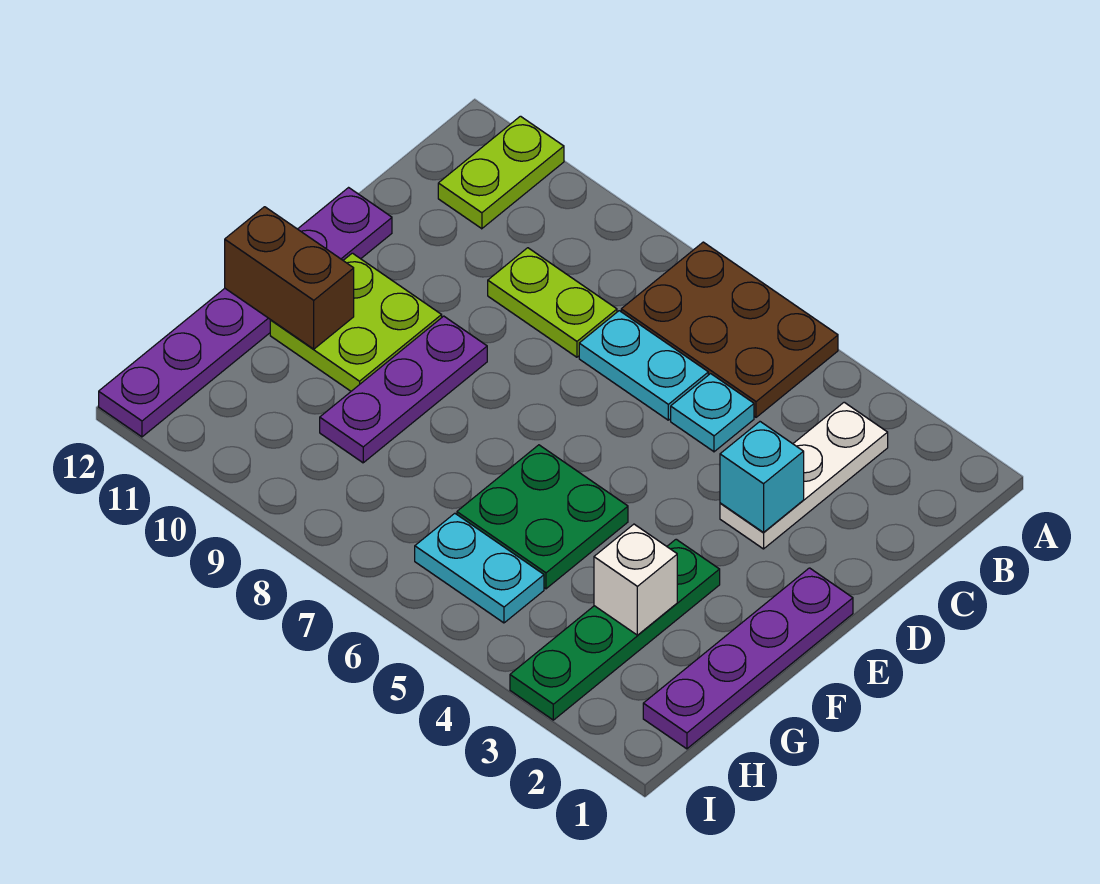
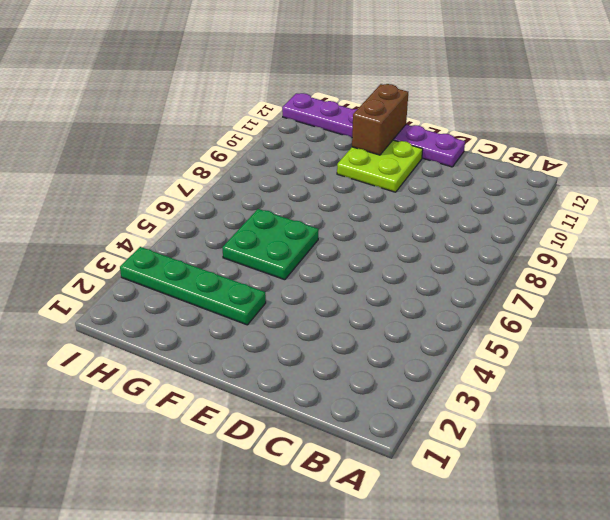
none -> brown plate A5:B7 level 1
none -> lime plate A11:B11 level 1
none -> white plate B3:D3 level 1

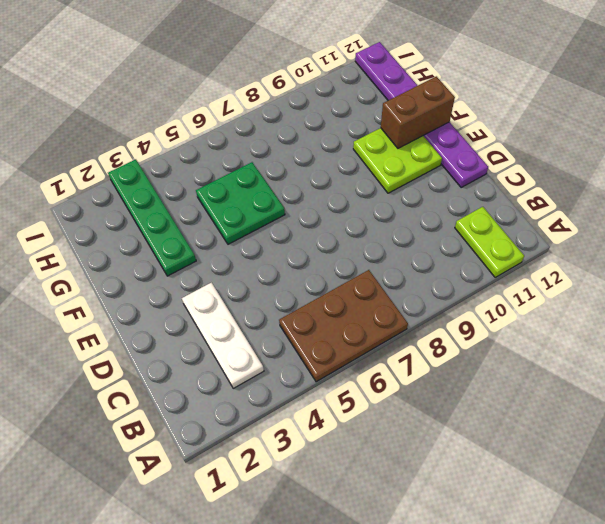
none -> cyan plate C5 level 1
none -> cyan plate C6:C7 level 1
none -> lime plate C8:C9 level 1

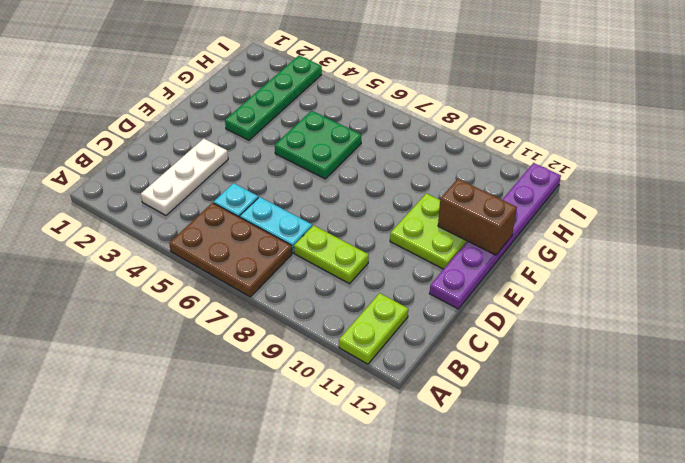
none -> purple plate E1:H1 level 1
none -> purple plate E9:G9 level 1
none -> cyan plate H5:H6 level 1

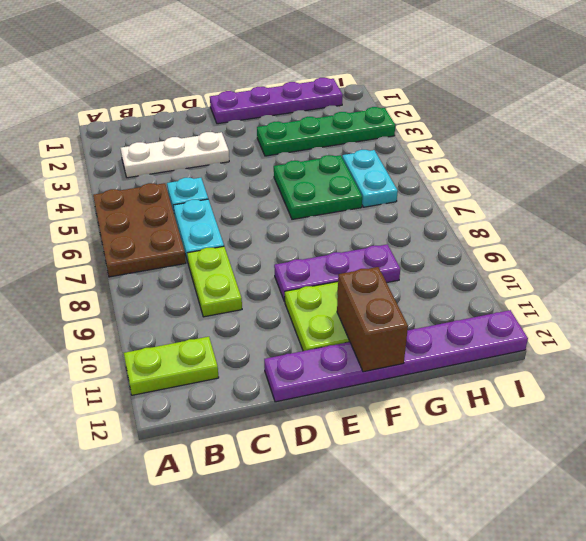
none -> cyan brick D3 level 2
none -> white brick G3 level 2

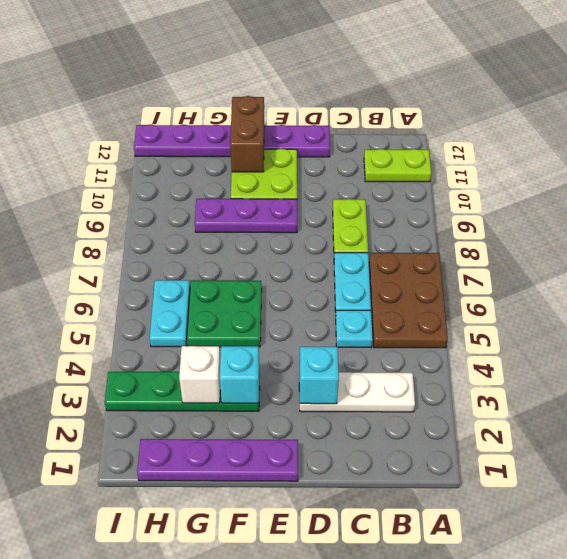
cyan brick F3 level 2 -> none

